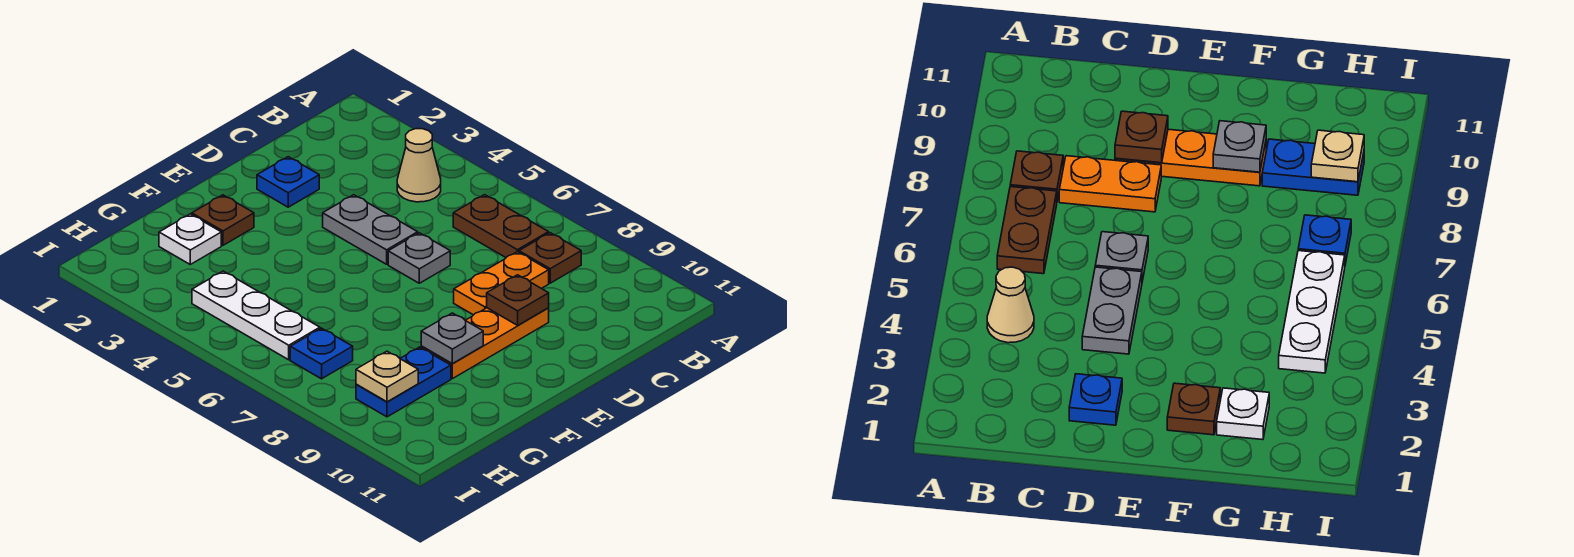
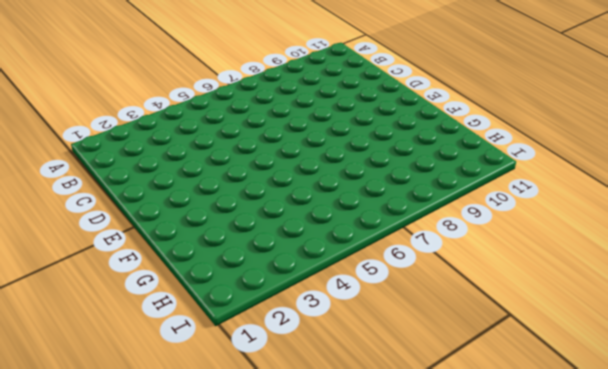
none -> tan cone B4 level 1
none -> brown plate B6:B7 level 1
none -> brown plate B8 level 1

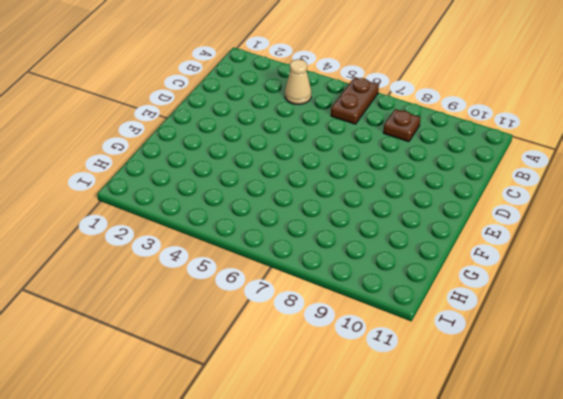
brown plate A6:B6 level 1 -> brown plate B6:B7 level 1
none -> orange plate C8:D8 level 1
none -> blue plate D2 level 1
none -> grey plate D4:D5 level 1

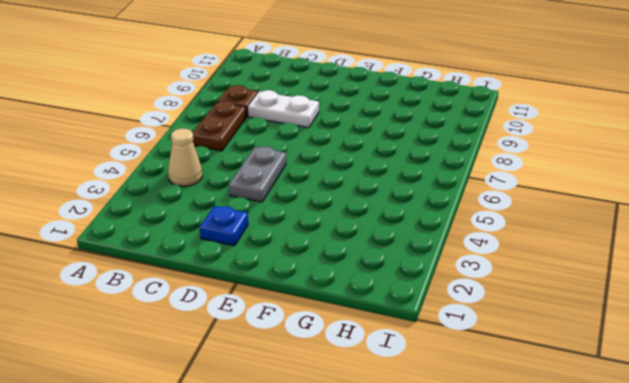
white plate C8:D8 level 1 -> orange plate C8:D8 level 1
none -> grey plate D6 level 1
none -> orange plate D9:F9 level 1
none -> brown plate F2 level 1

